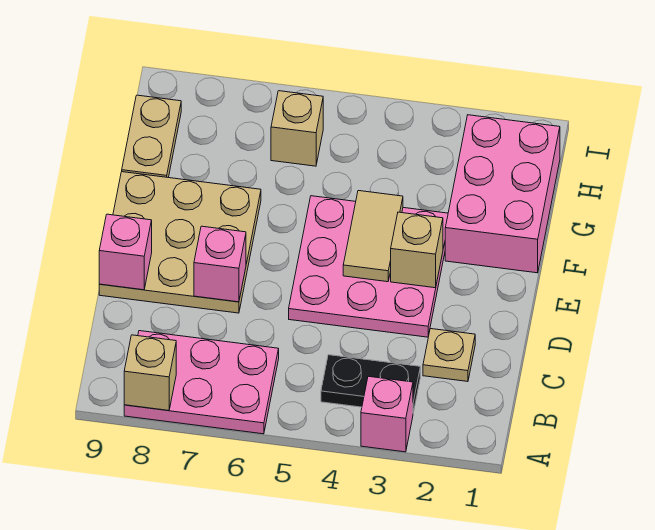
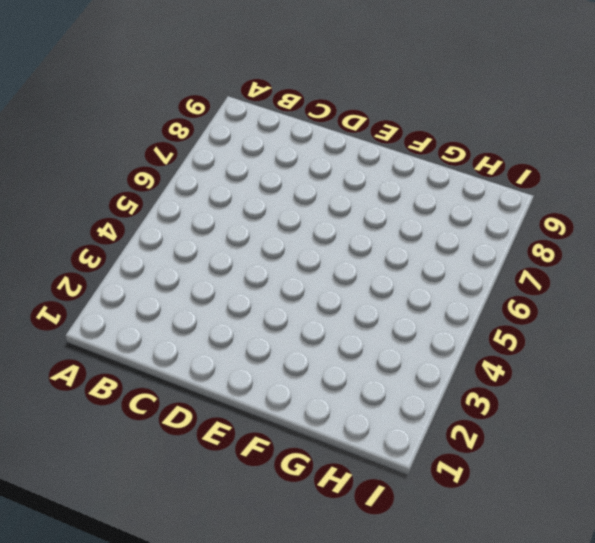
none -> pink brick A3 level 1
none -> pink plate A6:B8 level 1
none -> black plate B3:B4 level 1

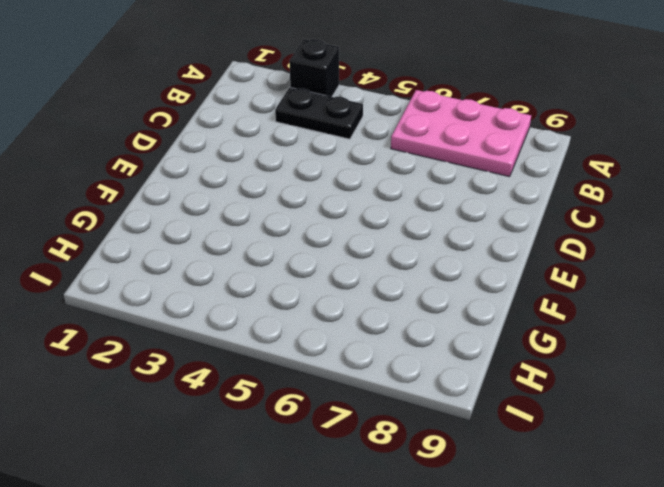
black brick A3 level 1 -> pink brick A3 level 1
none -> tan plate C2 level 1
none -> pink plate D3:F5 level 1
none -> tan plate D7:F9 level 1

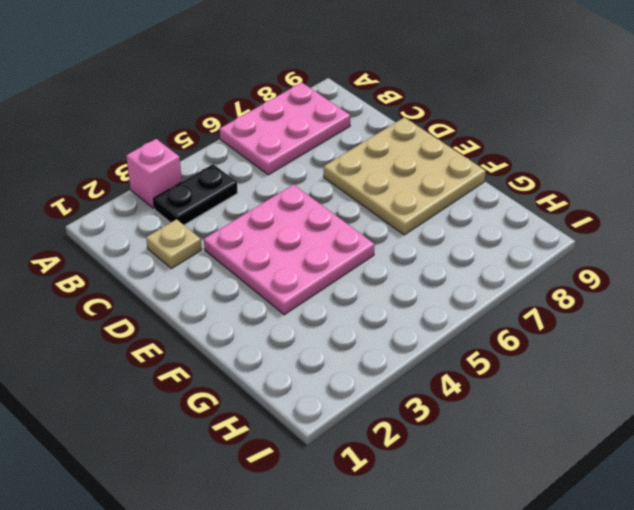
none -> pink brick F1:H2 level 1
none -> tan plate G9:H9 level 1
none -> tan brick H6 level 1

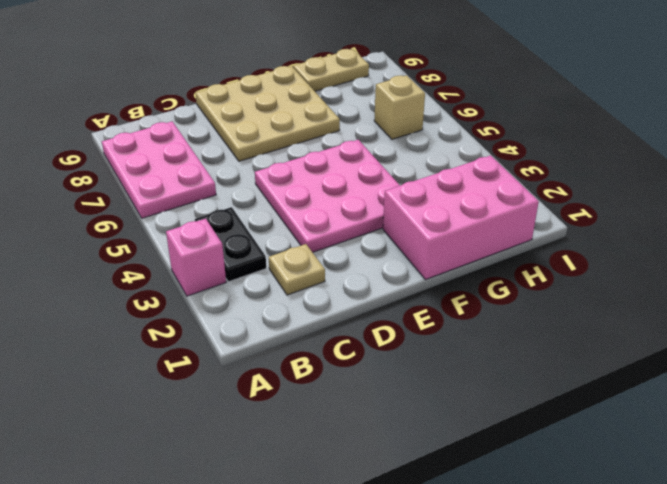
none -> tan brick A8 level 2
none -> pink brick D7 level 2
none -> pink brick D9 level 2

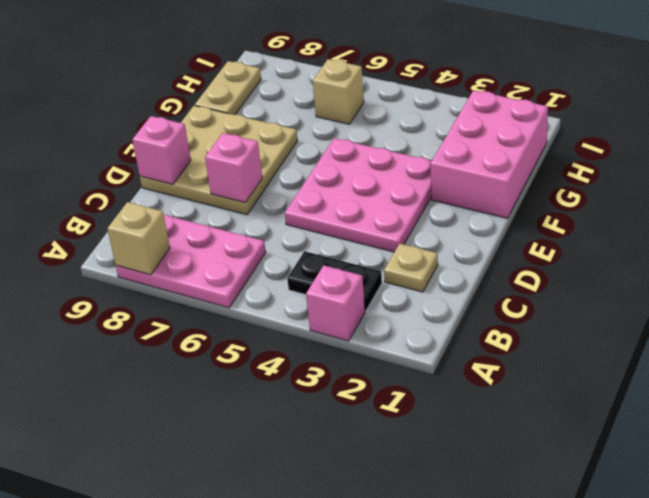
none -> tan brick E3 level 2
none -> tan tile E4:F4 level 2

